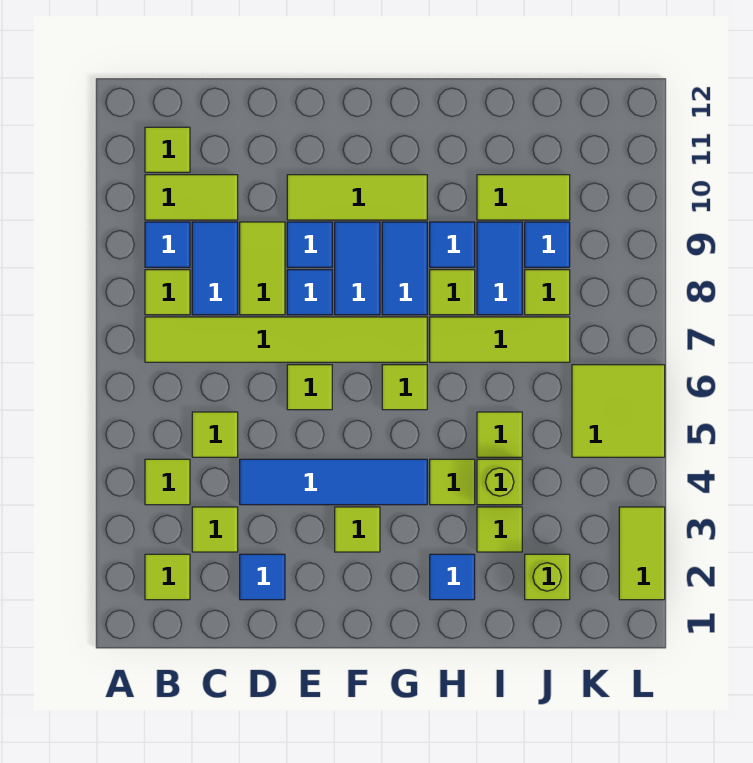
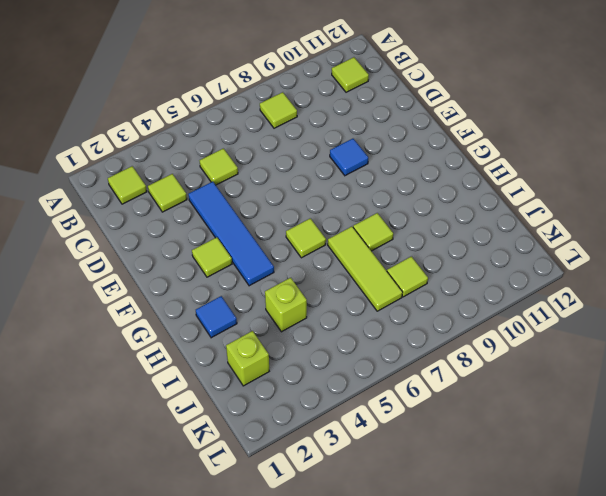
none -> lime tile B4 level 1
none -> lime tile B7:G7 level 1
none -> blue tile B9 level 1
none -> lime tile B10:C10 level 1

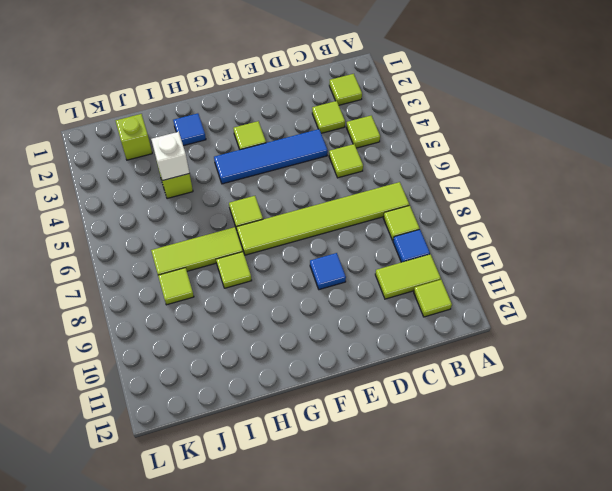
white brick I4 level 2 -> none
none -> blue tile C8:C9 level 1
none -> blue tile D2 level 1
none -> lime tile D8:D9 level 1
none -> lime tile E6 level 1

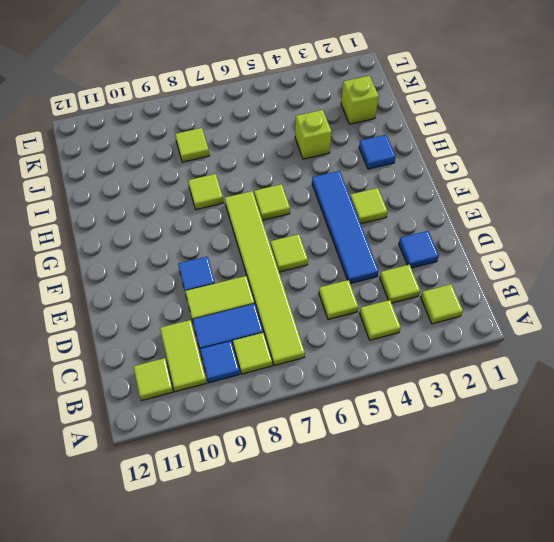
none -> blue tile E8 level 1
none -> lime tile E10:G10 level 1
none -> blue tile F8:F9 level 1
none -> blue tile G8:G9 level 1

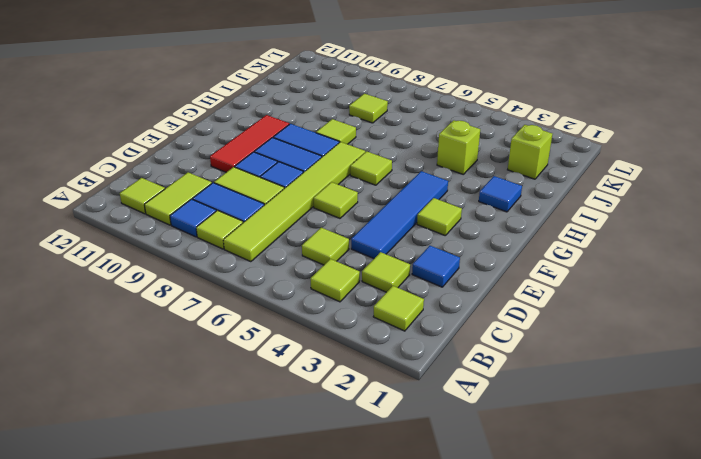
red tile E10:G10 level 1 -> lime tile E10:G10 level 1
none -> lime tile H4 level 1
none -> lime tile H7:J7 level 1
none -> blue tile H9 level 1
none -> lime tile I3 level 1

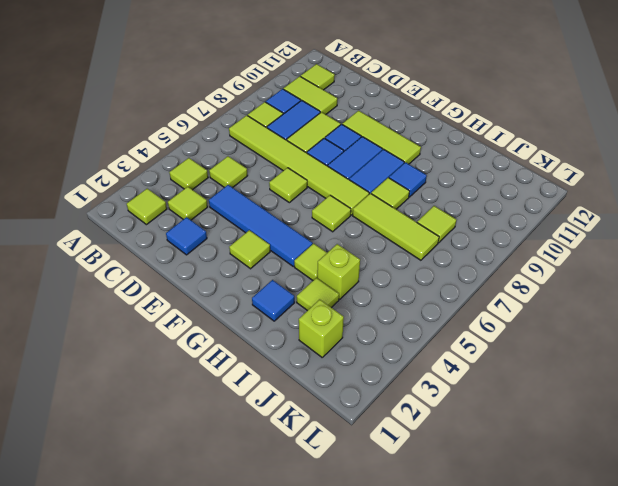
none -> lime tile I5 level 1
none -> blue tile I8:I9 level 1
none -> lime tile I10:J10 level 1
none -> blue tile J9 level 1

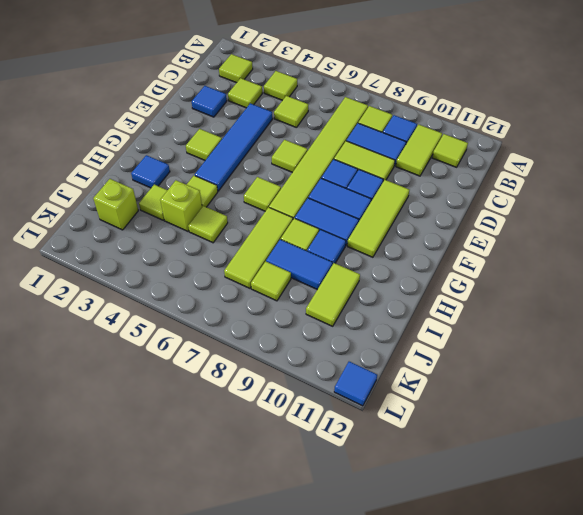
blue tile L12 level 1 -> blue tile J9 level 1
none -> lime tile K5:L6 level 1
none -> lime tile L2:L3 level 1

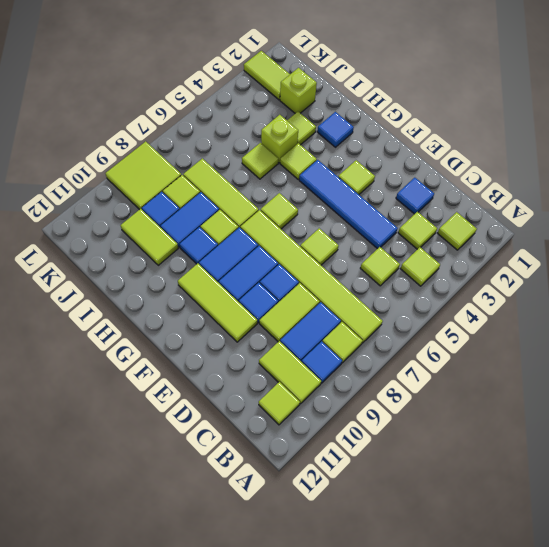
lime tile K2:L2 level 1 -> lime tile L2:L3 level 1
lime tile K8:L9 level 1 -> lime tile K5:L6 level 1

